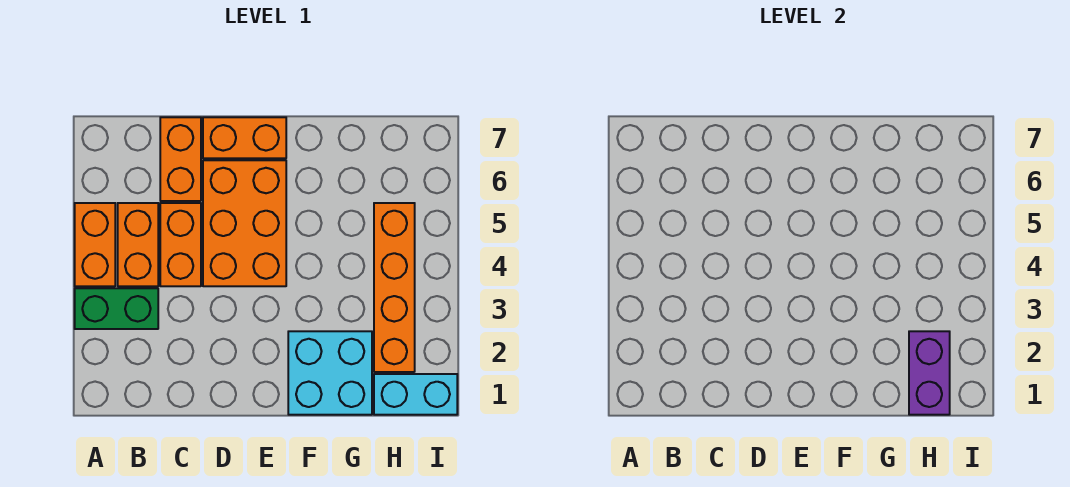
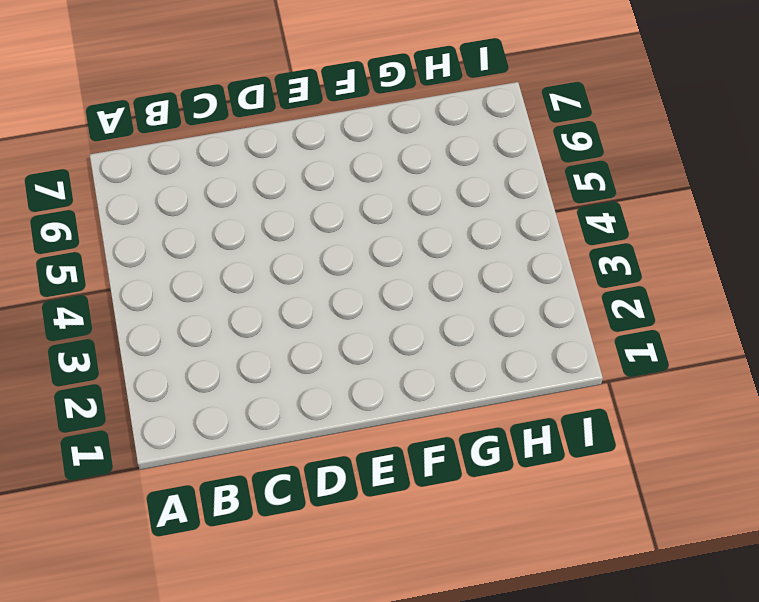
none -> green brick A3:B3 level 1
none -> orange brick A4:A5 level 1

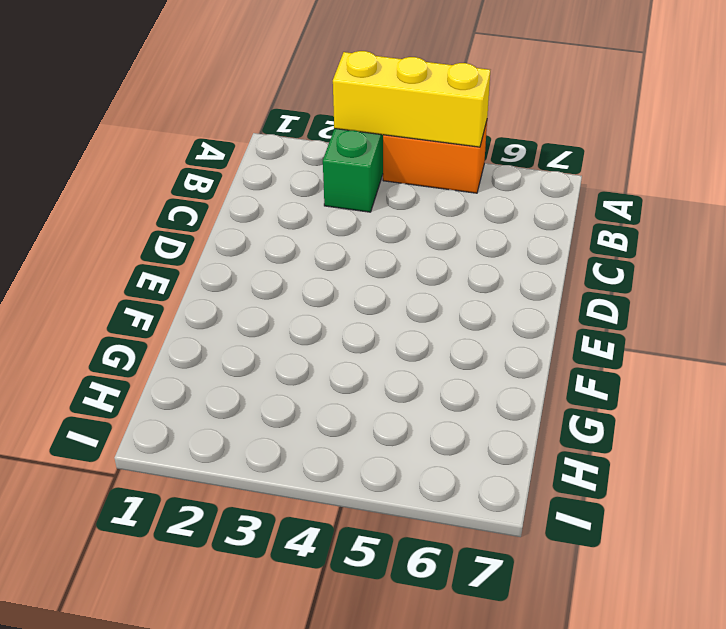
yellow brick A3:A5 level 2 -> none
none -> orange brick B4:B5 level 1
none -> orange brick C4:C5 level 1

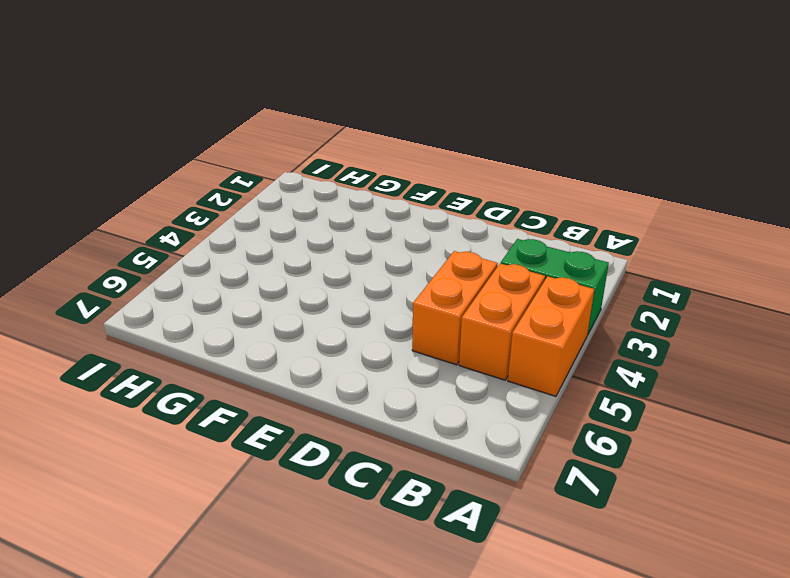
none -> orange brick C6:C7 level 1
none -> orange brick D4:E6 level 1

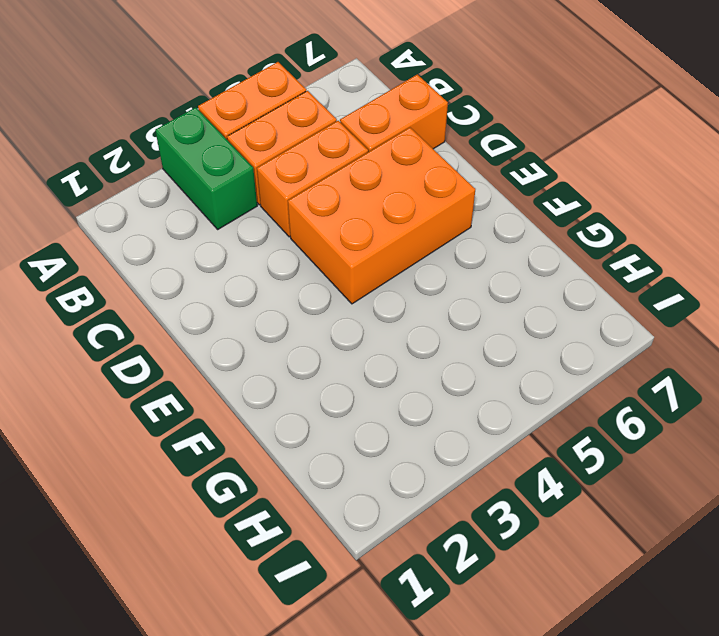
none -> orange brick D7:E7 level 1
none -> cyan brick F1:G2 level 1

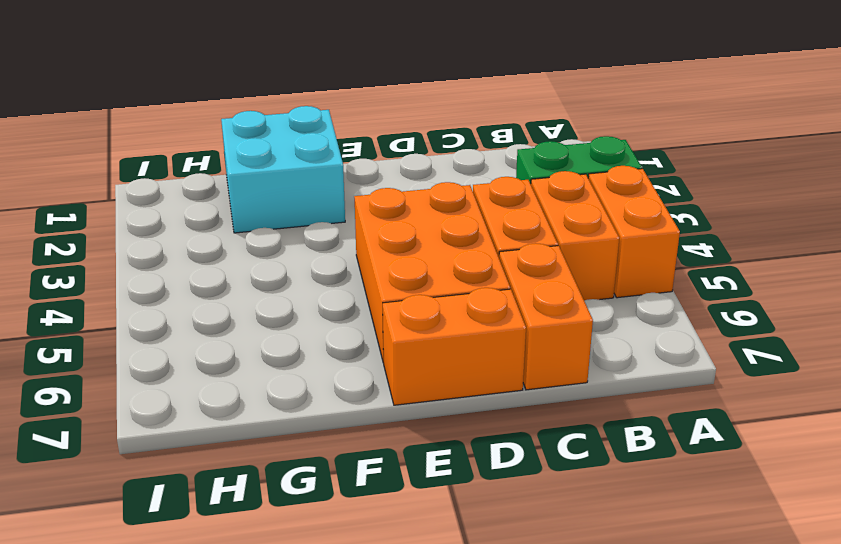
none -> cyan brick H1:I1 level 1
none -> orange brick H2:H5 level 1

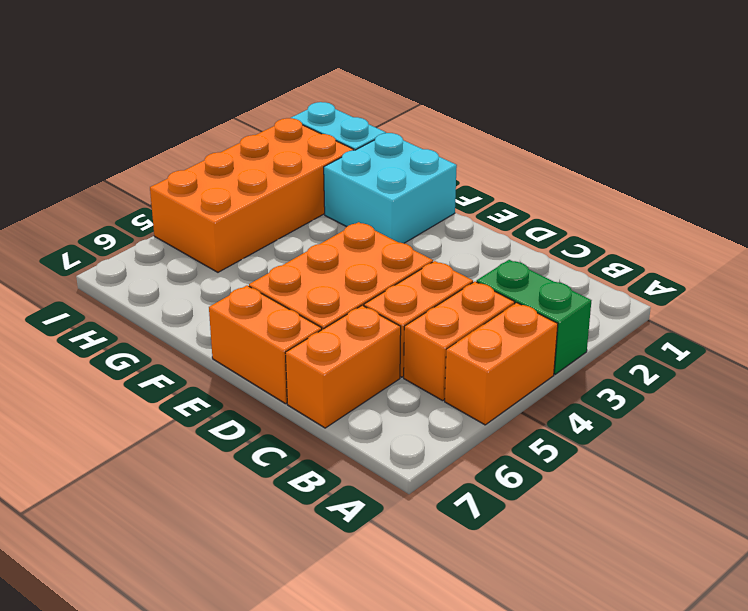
orange brick H2:I5 level 1 -> orange brick H2:H5 level 1
none -> purple brick H1:H2 level 2

